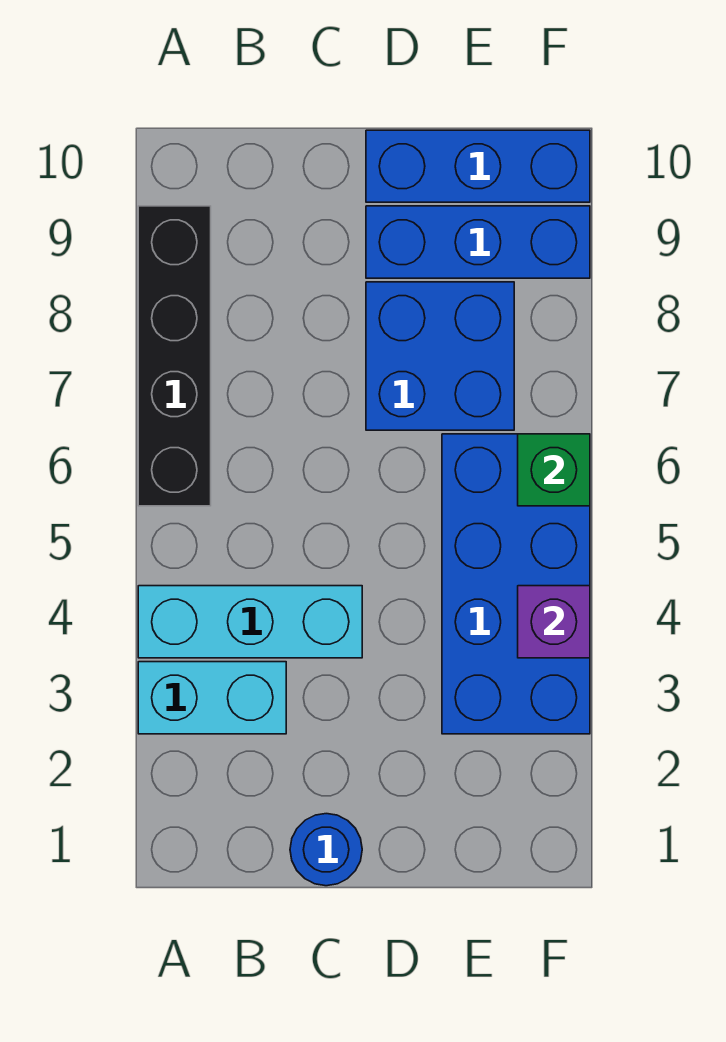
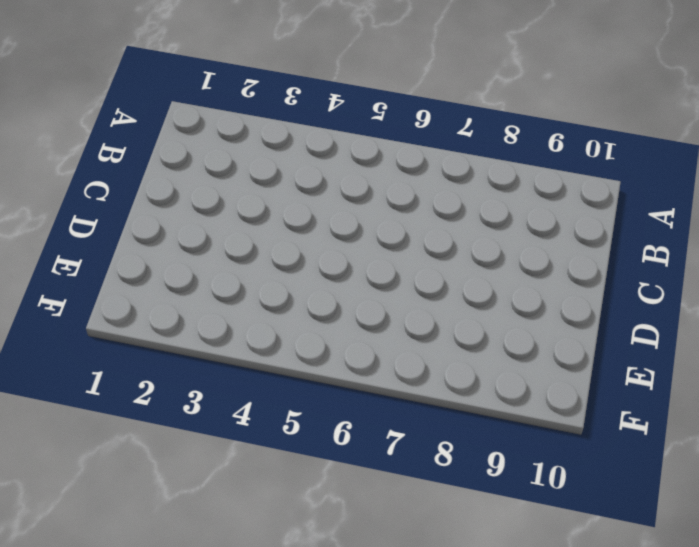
none -> cyan brick A3:B3 level 1
none -> cyan brick A4:C4 level 1

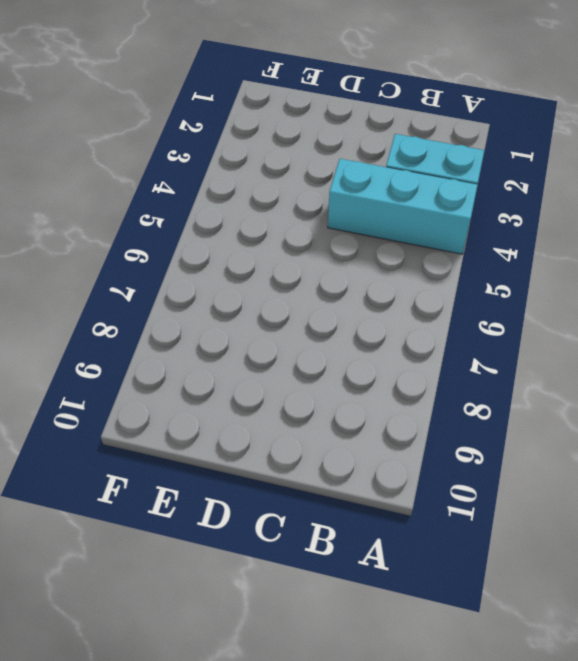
none -> black brick A6:A9 level 1
none -> blue round brick C1 level 1

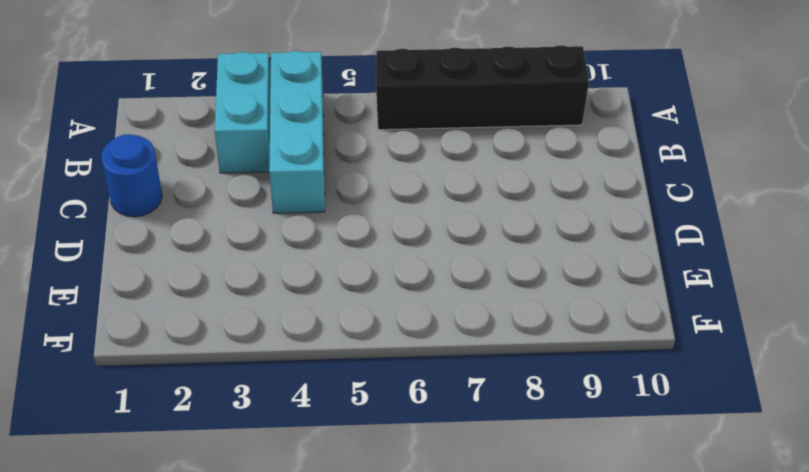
none -> blue brick D7:E8 level 1
none -> blue brick D9:F9 level 1

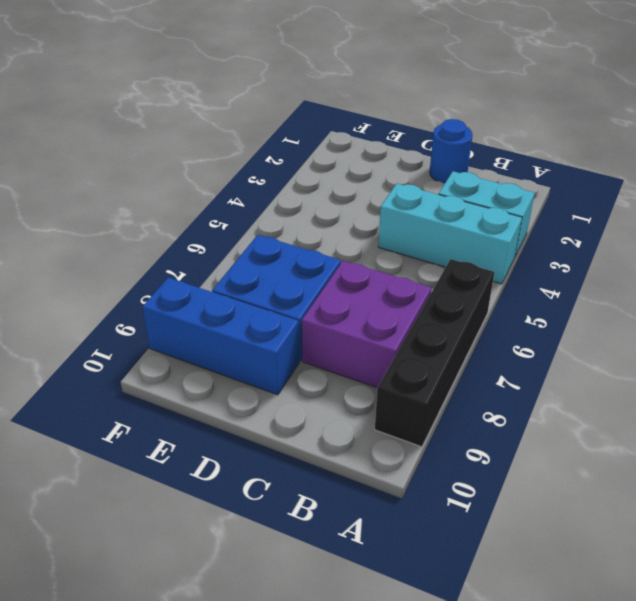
purple brick B7:C8 level 1 -> none
none -> blue brick D10:F10 level 1
none -> blue brick E3:F6 level 1

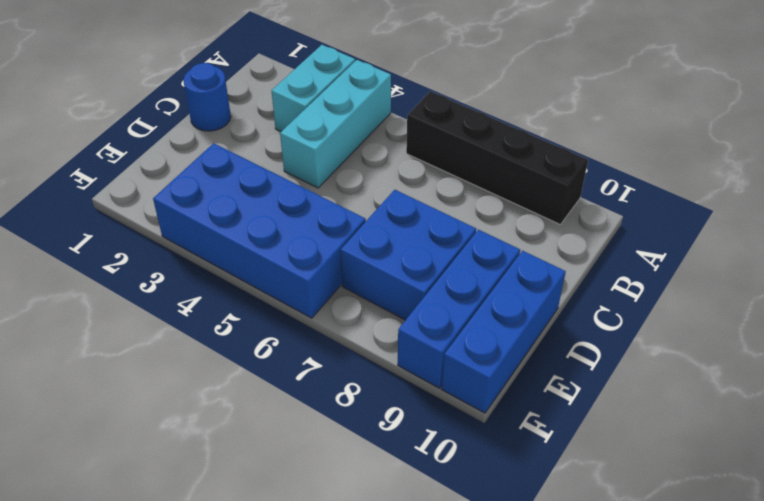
none -> purple brick F4 level 2
none -> green brick F6 level 2

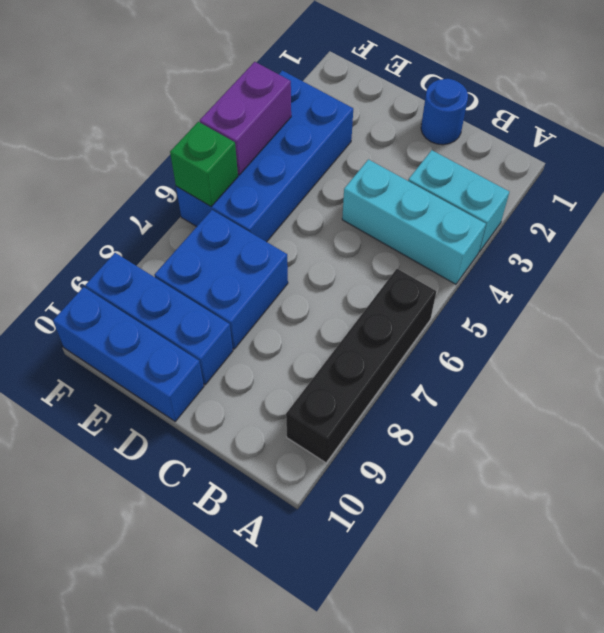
purple brick F4:F5 level 2 -> purple brick F4 level 2

